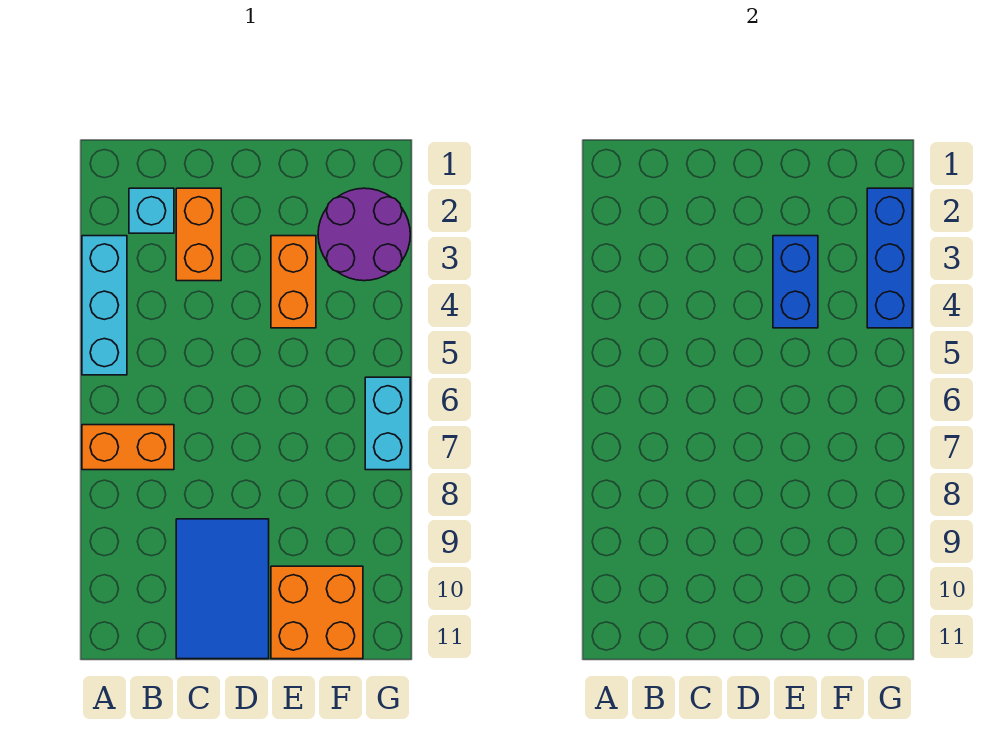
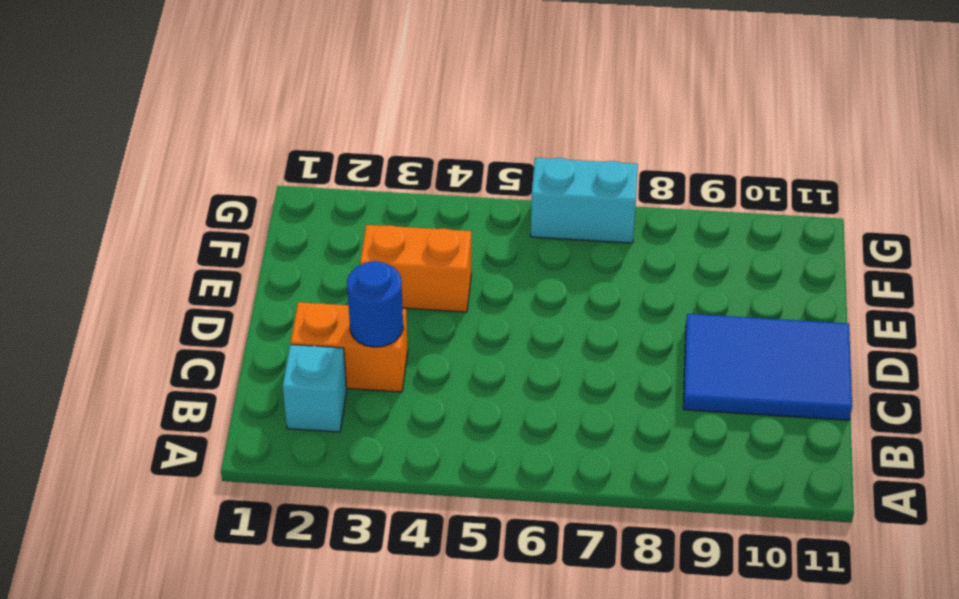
blue round brick C3 level 2 -> none
none -> cyan brick A3:A5 level 1
none -> orange brick A7:B7 level 1

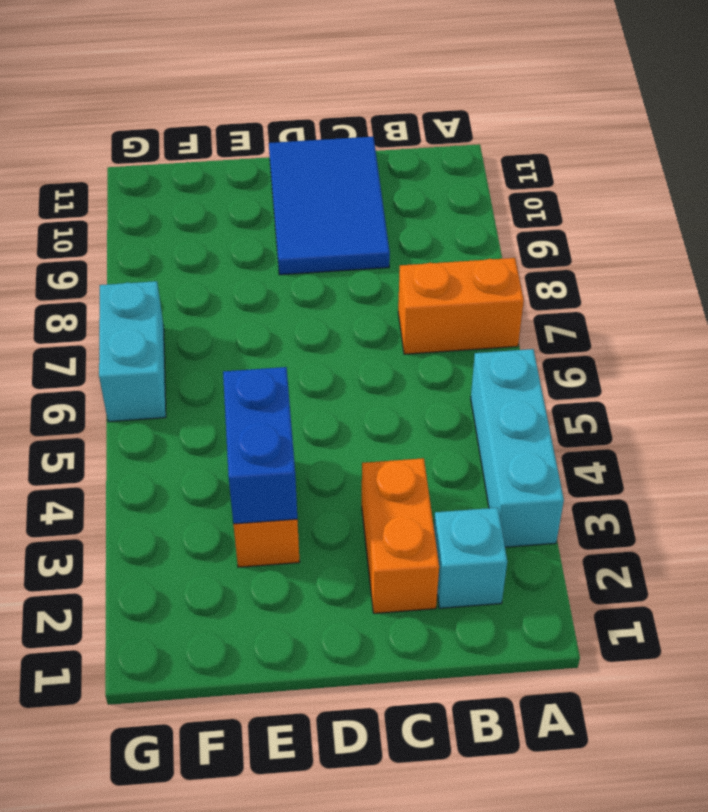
none -> orange brick E10:F11 level 1
none -> purple round brick F2:G3 level 1

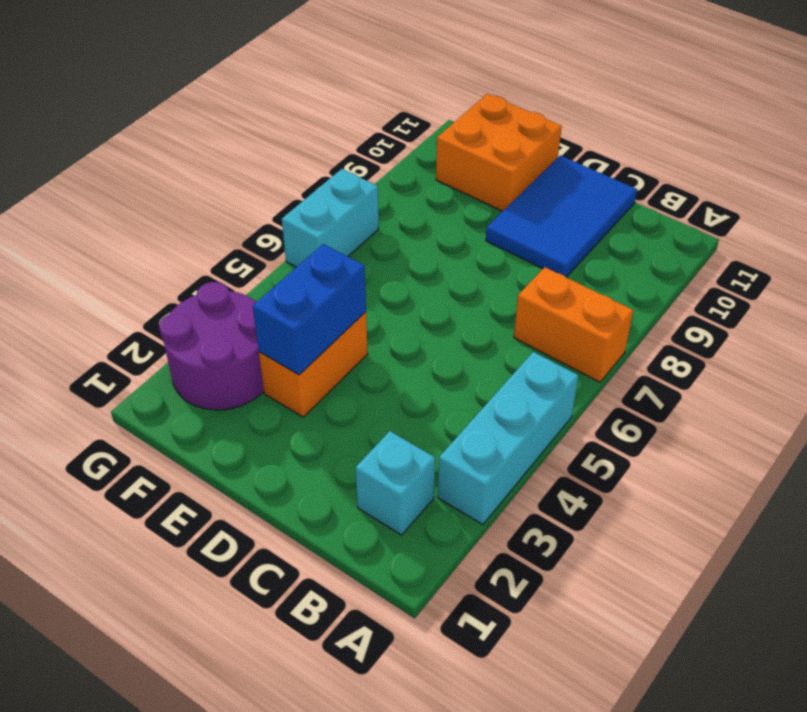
none -> orange brick C2:C3 level 1
none -> blue brick G2:G4 level 2

